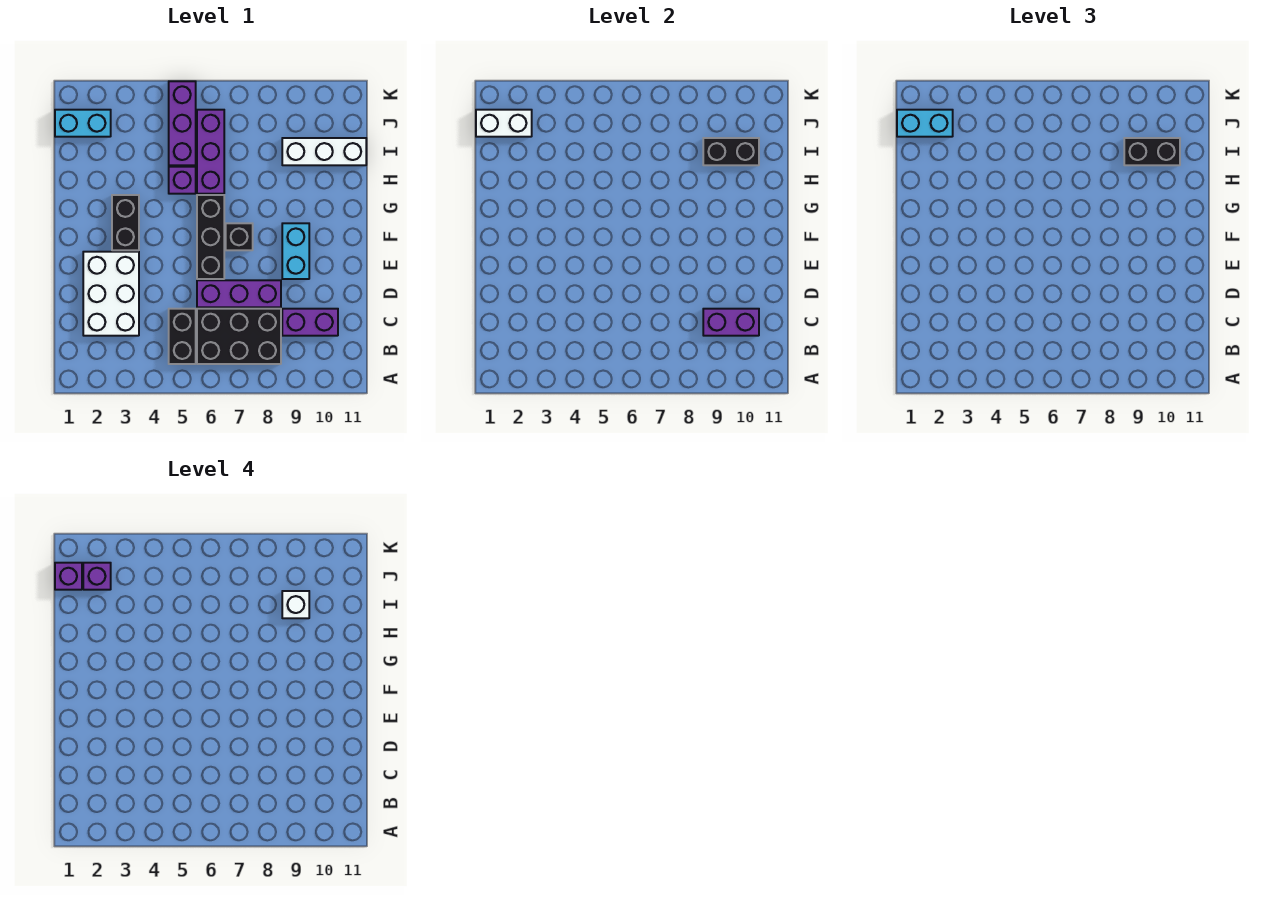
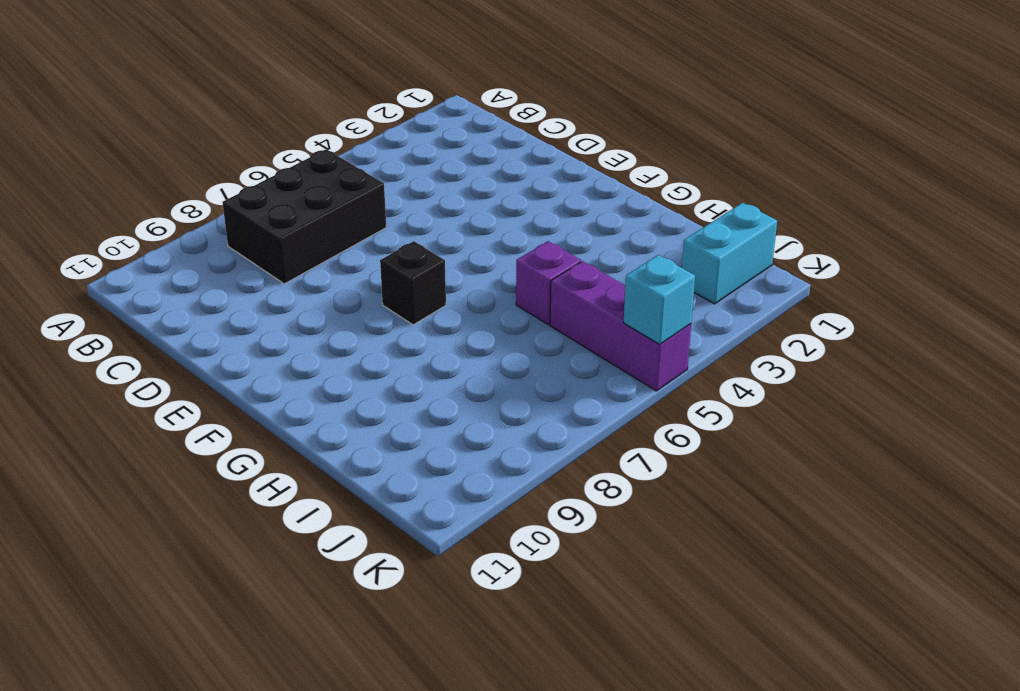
cyan brick K5 level 2 -> none
none -> black brick B5:C5 level 1
none -> white brick C2:E3 level 1
none -> purple brick C9:C10 level 1

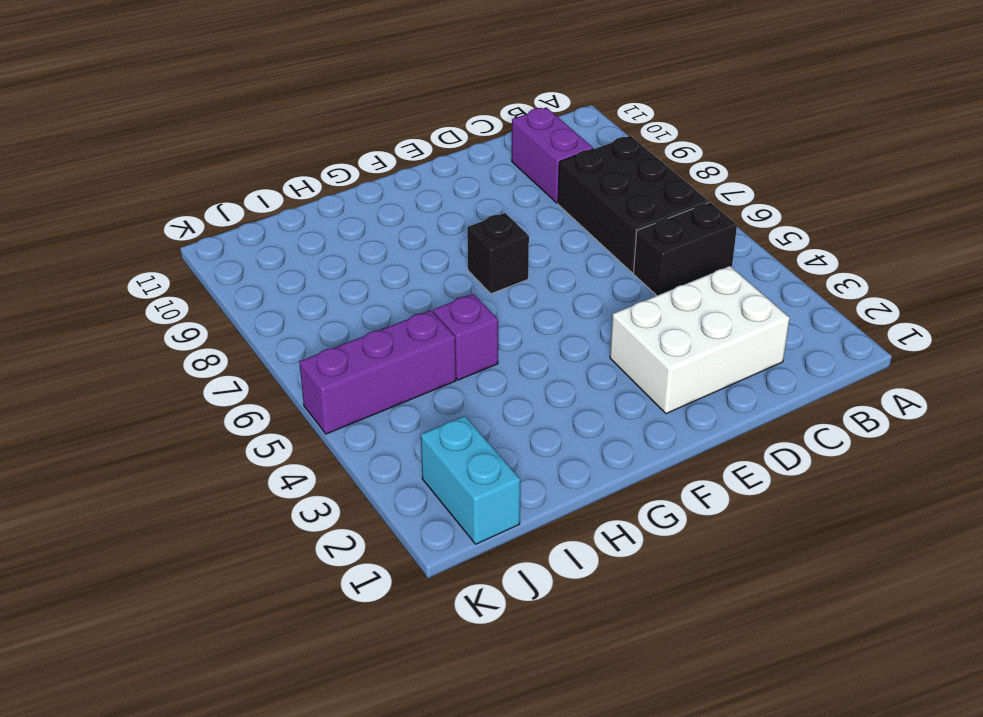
none -> purple brick D6:D8 level 1
none -> black brick E6:G6 level 1
none -> cyan brick E9:F9 level 1

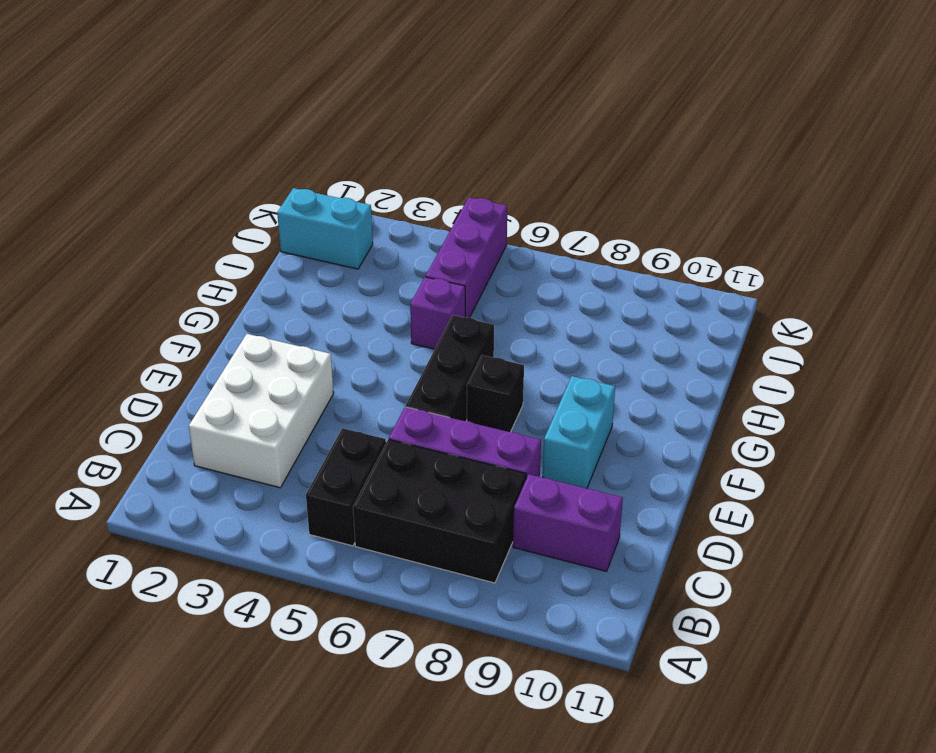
none -> black brick F3:G3 level 1
none -> purple brick H6:J6 level 1
none -> white brick I9:I11 level 1

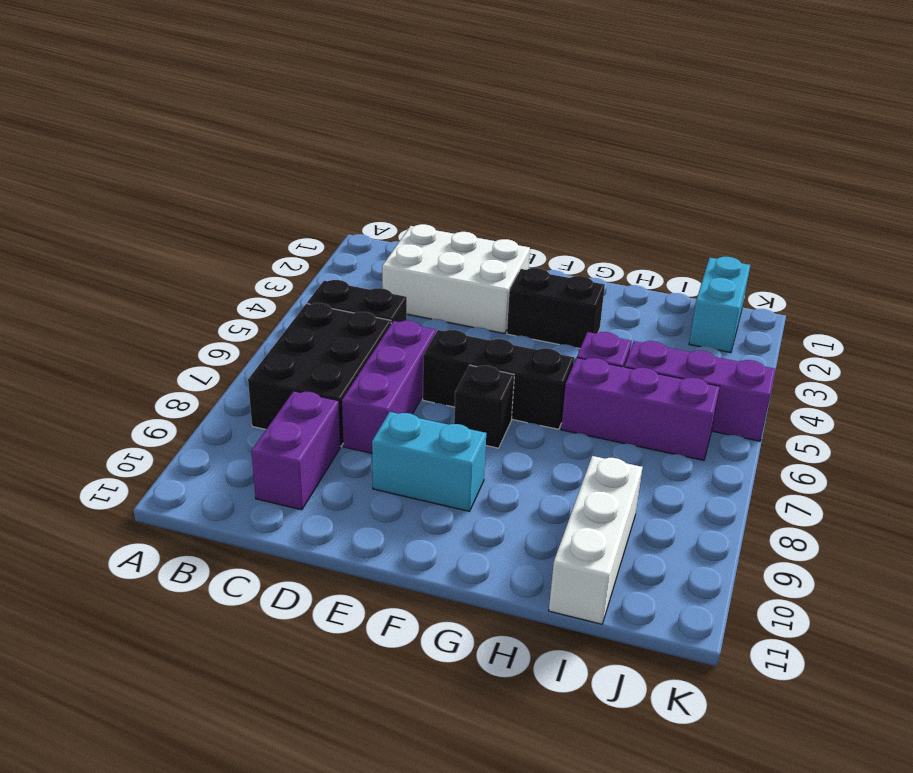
none -> purple brick C9:C10 level 2
none -> black brick I9:I10 level 2
none -> white brick J1:J2 level 2

